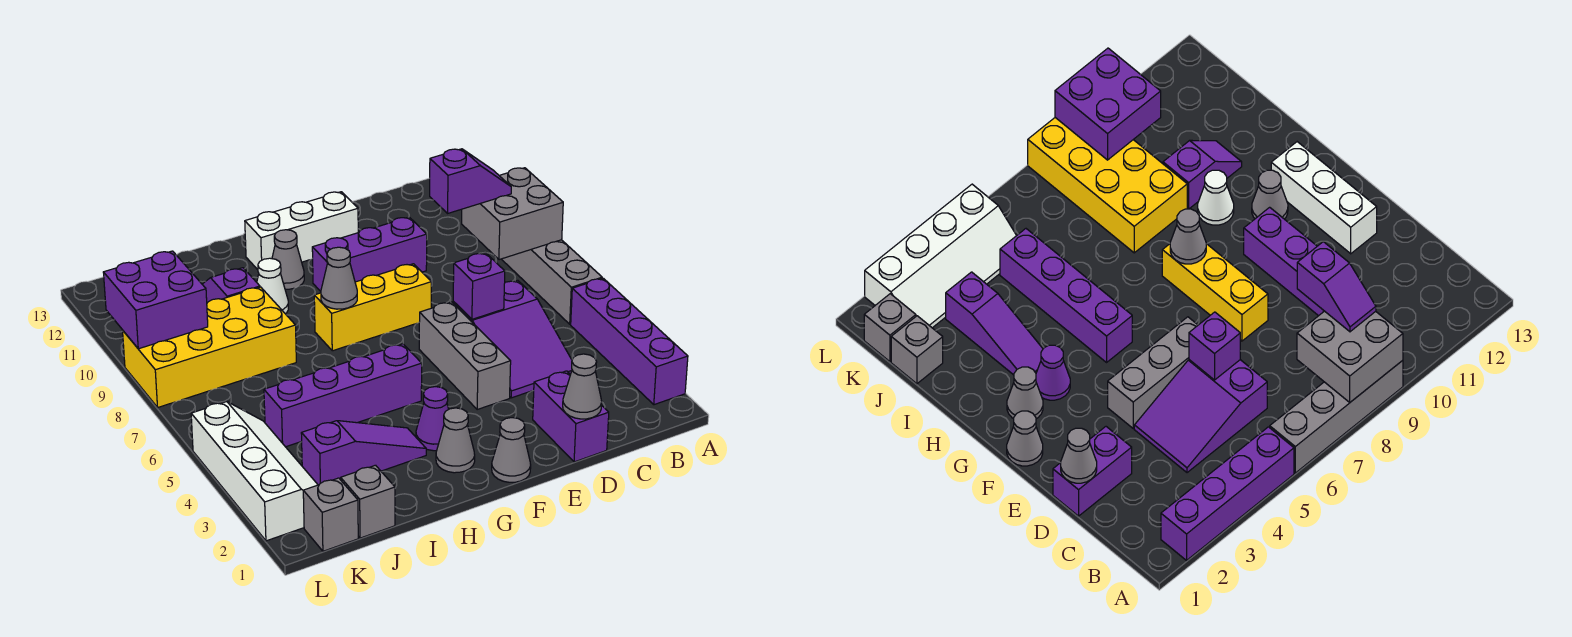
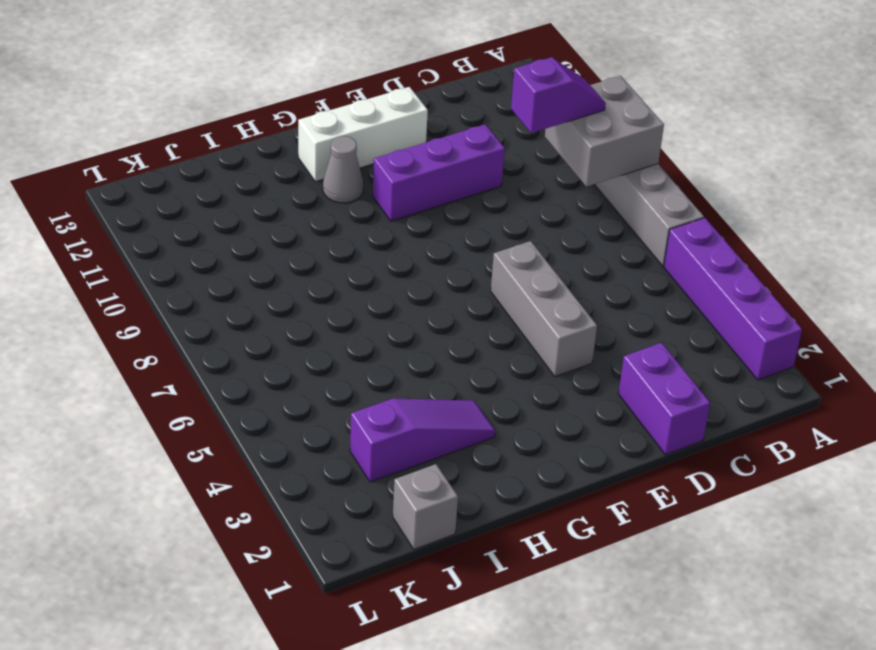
none -> purple slope C4:D6 level 1 top 6
none -> yellow brick E8:G8 level 1
none -> grey cone F1 level 1

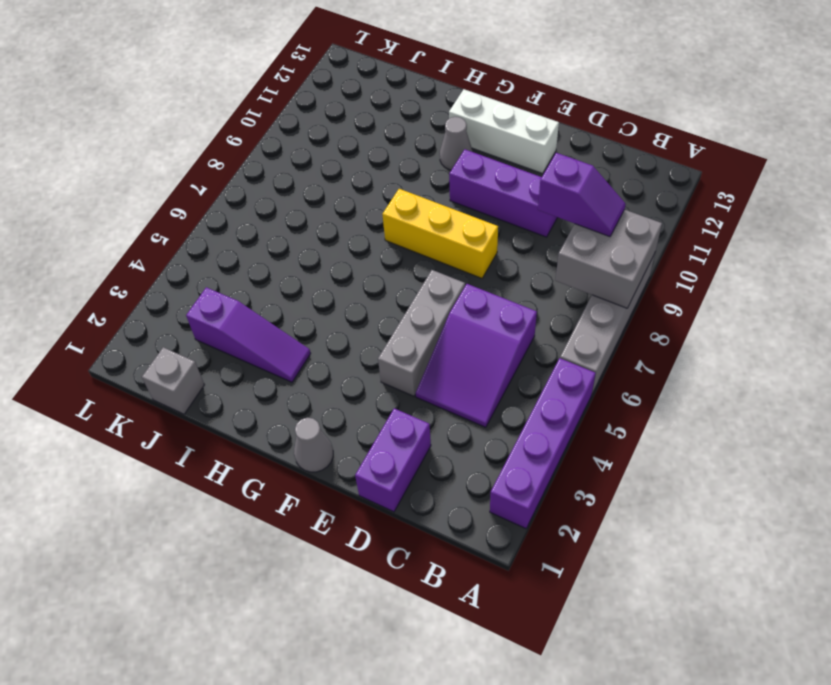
none -> grey cone G2 level 1
none -> purple cone G3 level 1
none -> purple brick G5:J5 level 1

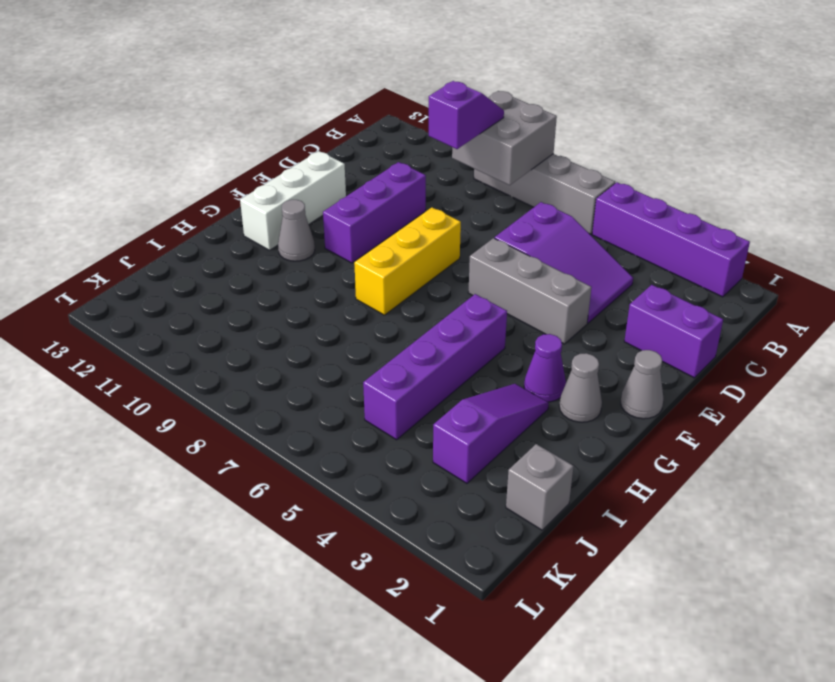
none -> white cone H10 level 1
none -> yellow brick I8:L9 level 1
none -> purple slope I10:I11 level 1 top 10

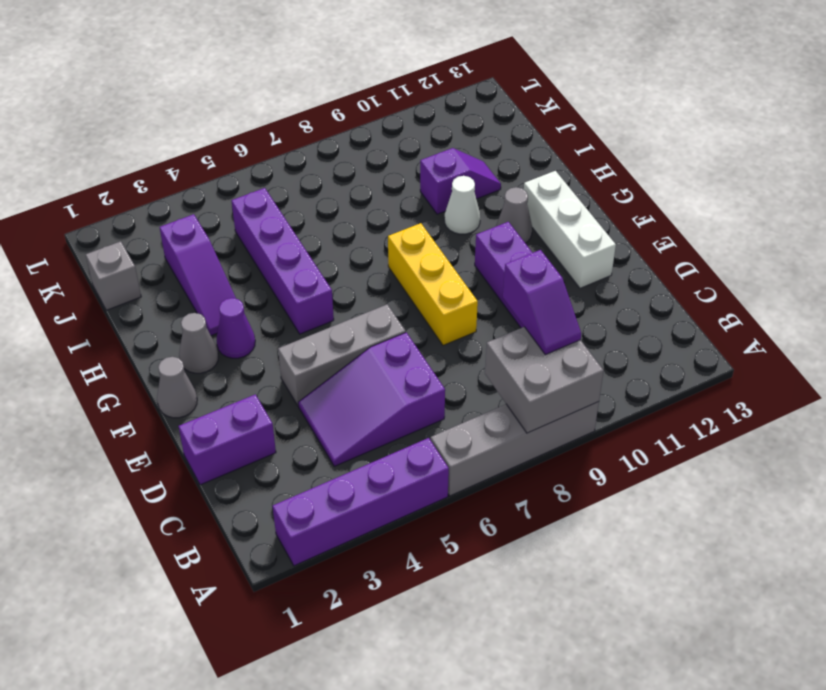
none -> yellow brick I8:L9 level 1
none -> grey brick K1 level 1
none -> white slope K2:L5 level 1 top L

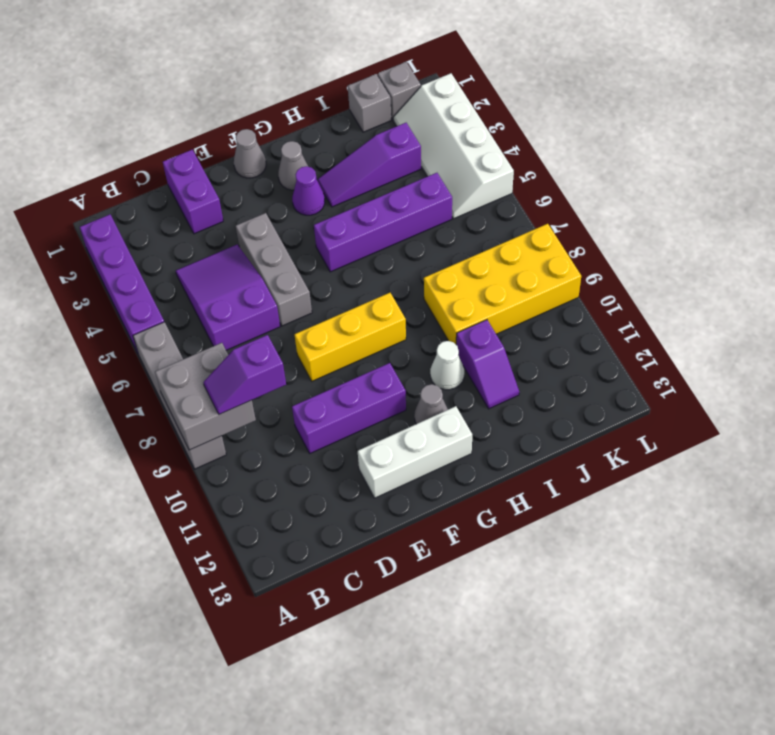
none -> grey cone D1 level 2
none -> purple brick D6 level 2
none -> grey cone G8 level 2

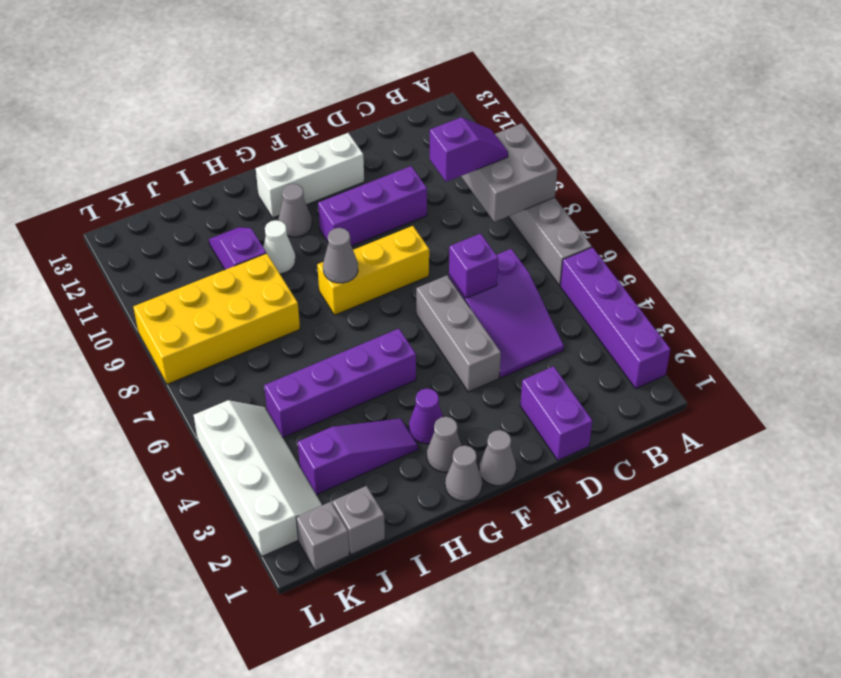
grey cone G1 level 1 -> grey cone D1 level 2
none -> purple brick K9:L10 level 2

